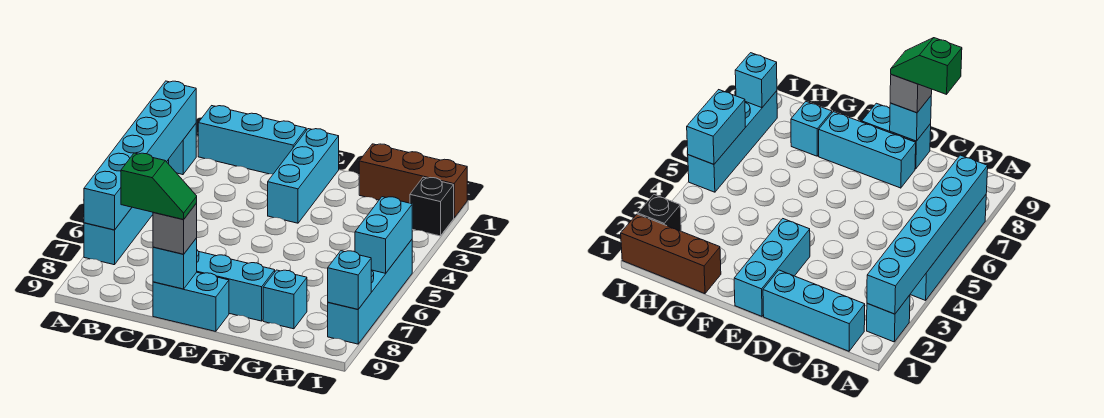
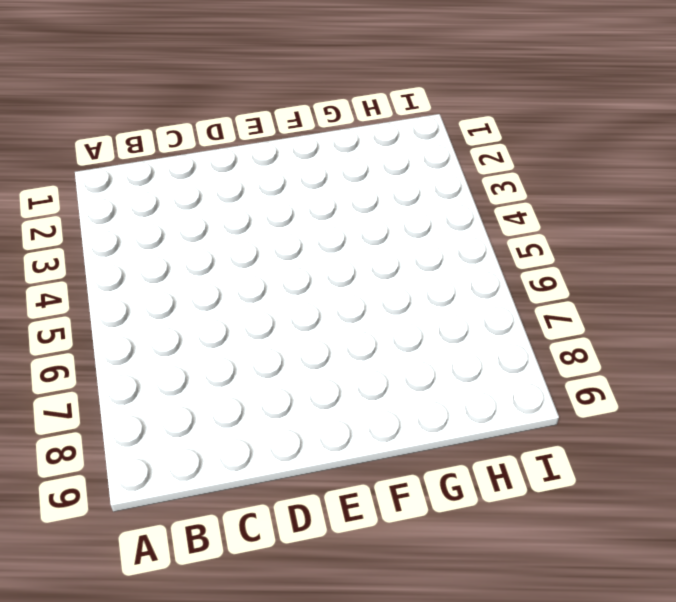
none -> cyan brick A2 level 1
none -> cyan brick A4:A7 level 1
none -> cyan brick B1:D1 level 1

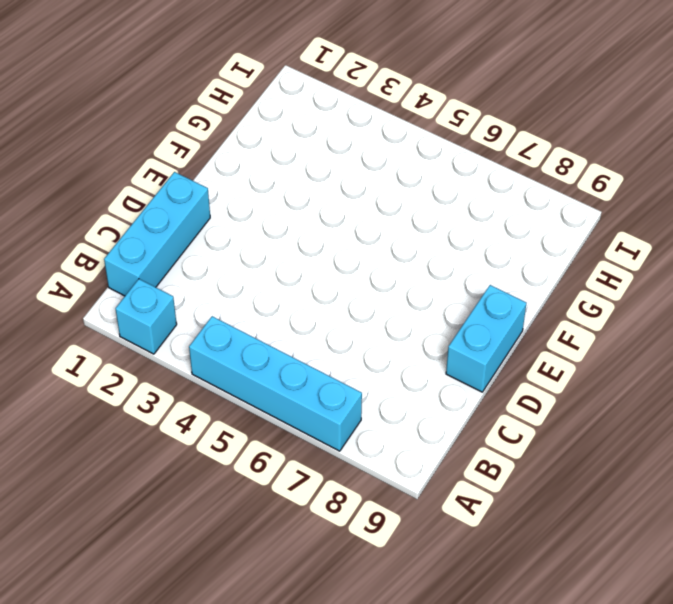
none -> cyan brick D8:F8 level 1
none -> cyan brick E1:E3 level 1
none -> brown brick G1:I1 level 1

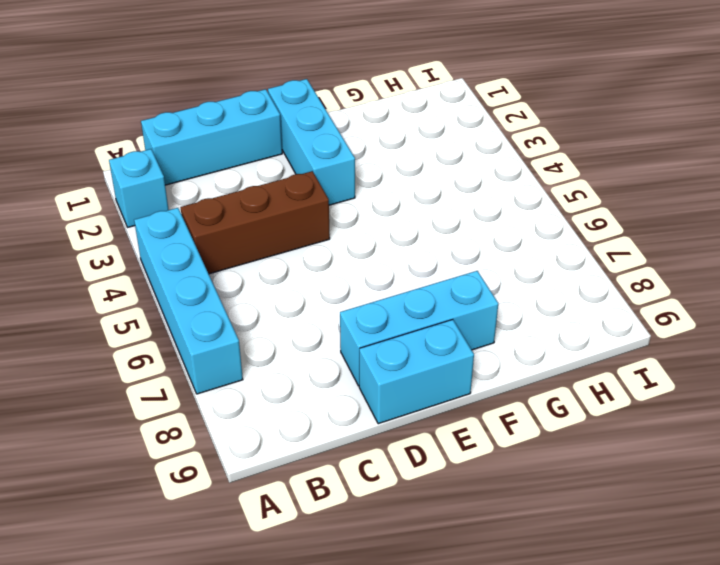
brown brick B4:D4 level 1 -> brown brick G1:I1 level 1
none -> cyan brick G8 level 1
none -> black brick I2 level 1
none -> cyan brick I5:I8 level 1

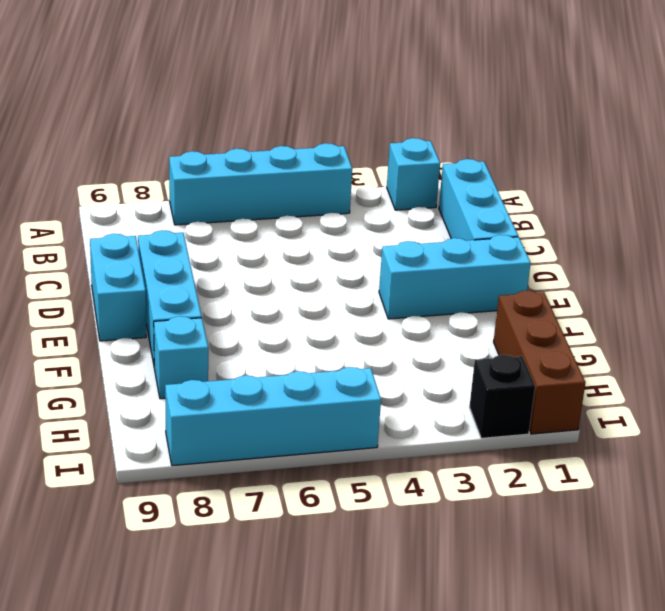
none -> cyan brick A2:A7 level 2
none -> cyan brick D9 level 2
none -> cyan brick I5:I6 level 2

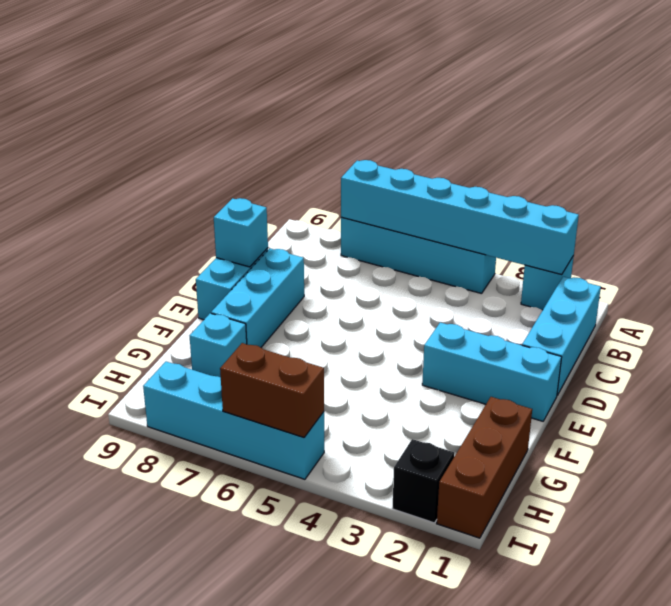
brown brick I5:I6 level 2 -> cyan brick I5:I6 level 2
none -> cyan brick I8 level 2
none -> grey brick D9 level 3
none -> green slope C9:D9 level 4 top C

